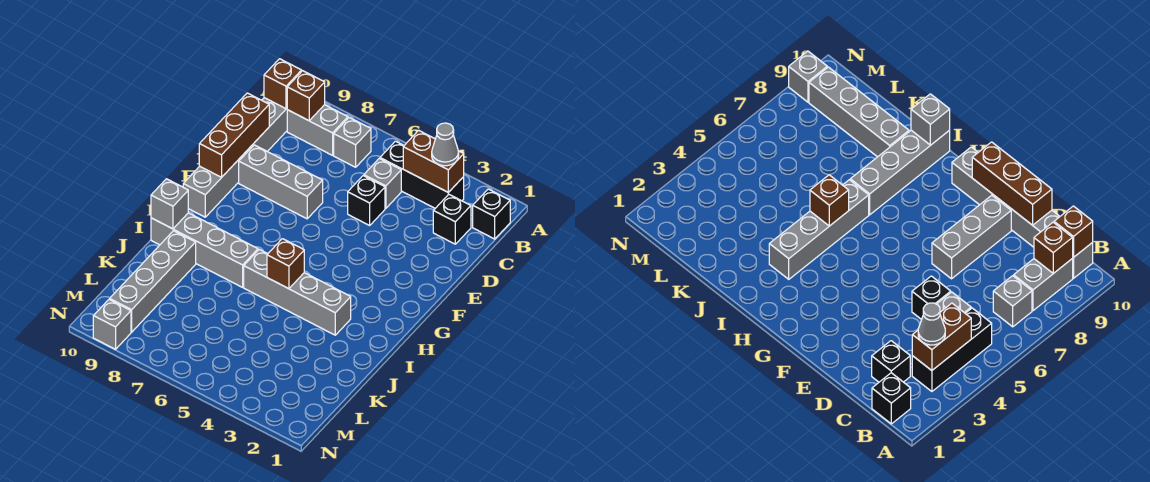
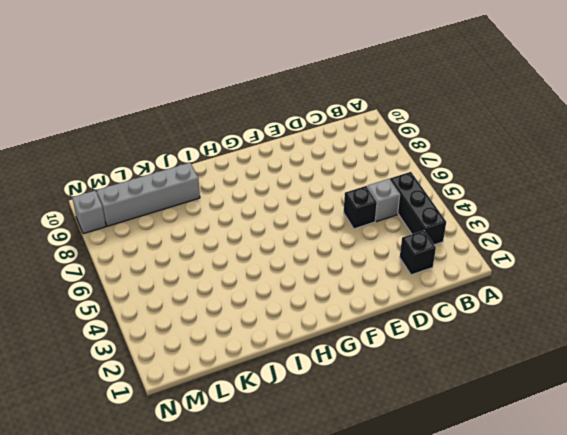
none -> black brick B1 level 1
none -> grey brick B7 level 1
none -> grey brick B8:B9 level 1

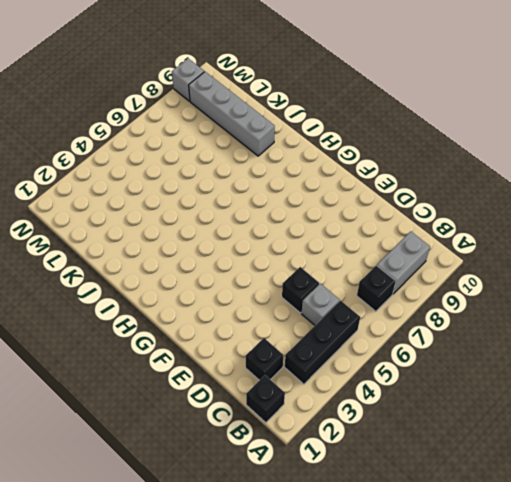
black brick B7 level 1 -> grey brick B7 level 1
none -> grey brick B10:G10 level 1
none -> grey brick E7:E9 level 1
none -> grey brick I3:I6 level 1

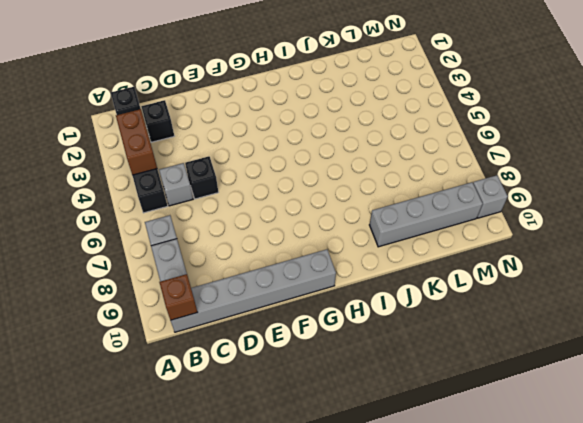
none -> grey brick E7:E9 level 1
none -> grey brick I3:I6 level 1
none -> grey brick I7:I10 level 1

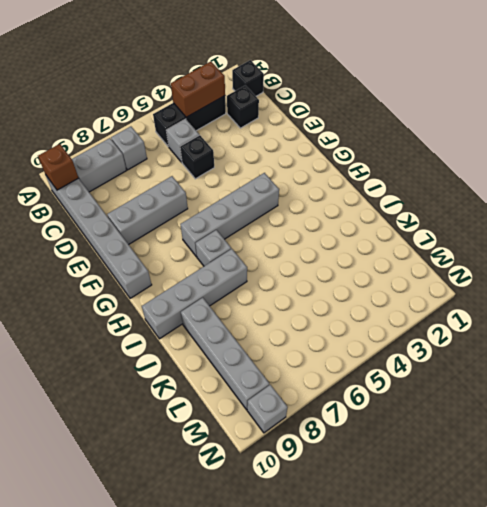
grey brick G4:G7 level 1 -> grey brick I3:I6 level 1
grey brick H7 level 1 -> grey brick I10 level 2
none -> brown brick B9 level 2
none -> brown brick D10:F10 level 2
none -> brown brick I5 level 2

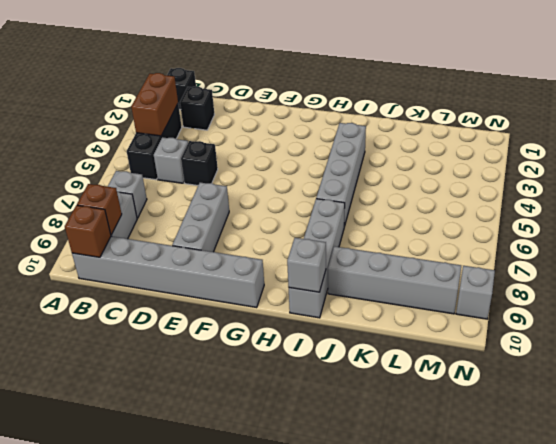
none -> brown brick D10:F10 level 2
none -> brown brick I5 level 2
none -> grey cone B3 level 3

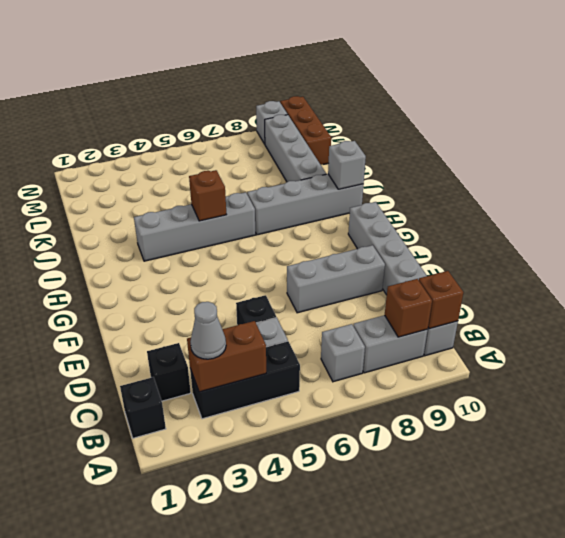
brown brick L10:N10 level 1 -> brown brick D10:F10 level 2

